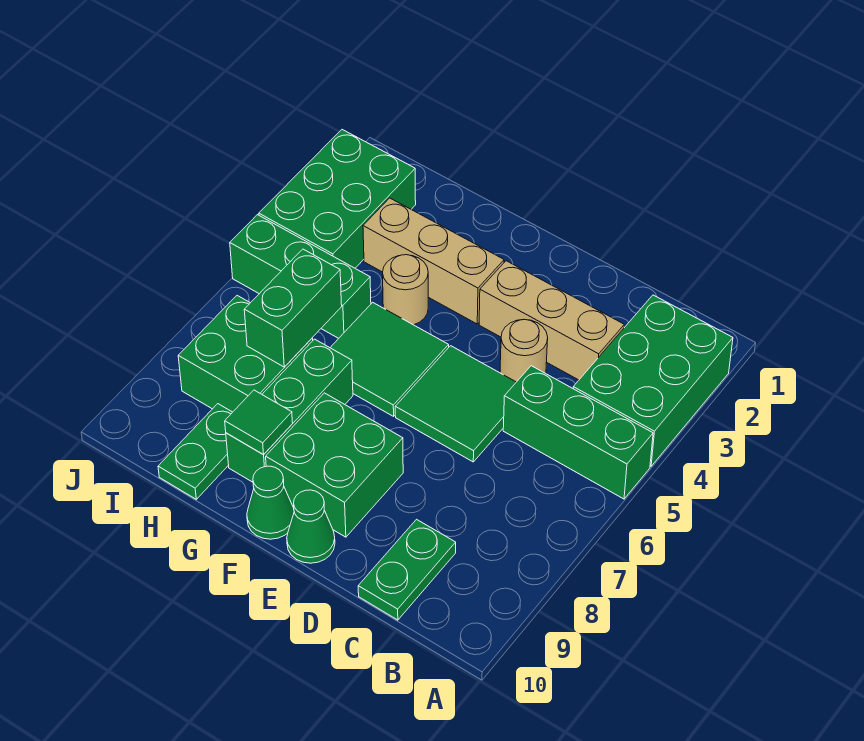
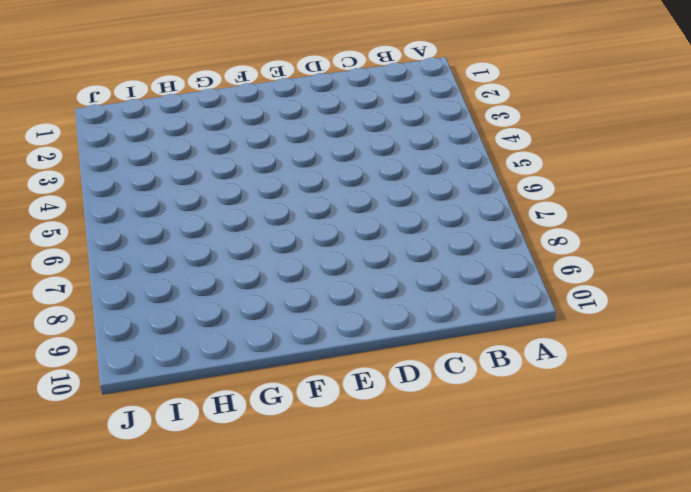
none -> green brick A2:B4 level 1
none -> green brick A5:C5 level 1
none -> tan brick C3:E3 level 1

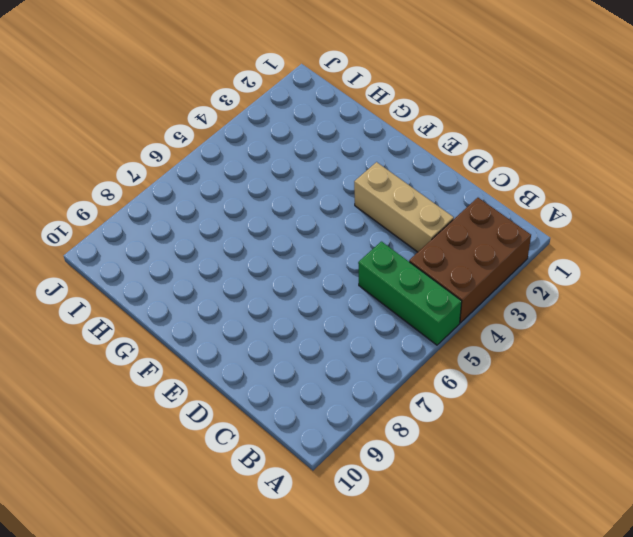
brown brick A2:B4 level 1 -> green brick A2:B4 level 1
none -> green plate C9:C10 level 1
none -> tan round brick D4 level 1
none -> green tile D5:E6 level 1

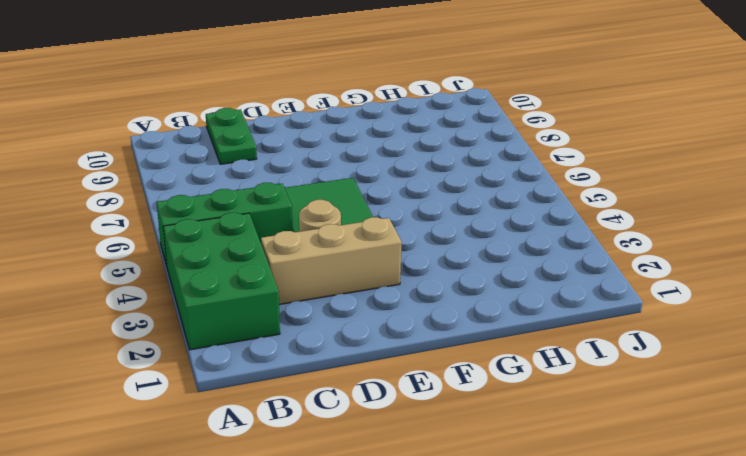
none -> green brick E8:F9 level 1
none -> green cone E10 level 1
none -> tan brick F3:H3 level 1

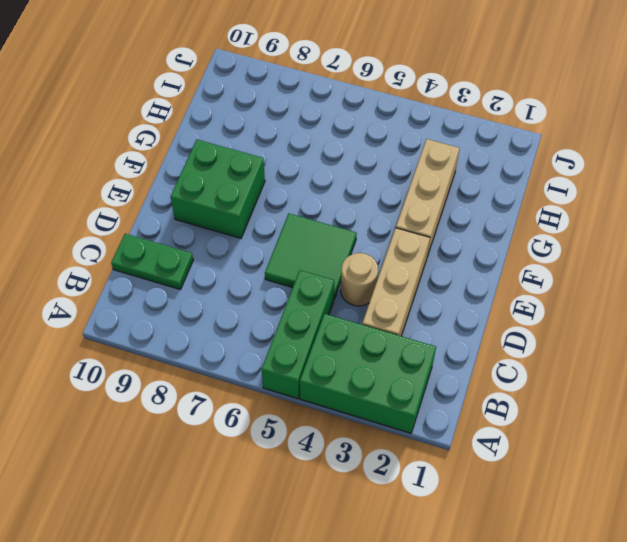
none -> green cone E10 level 1
none -> green tile F5:G6 level 1
none -> green cone F10 level 1

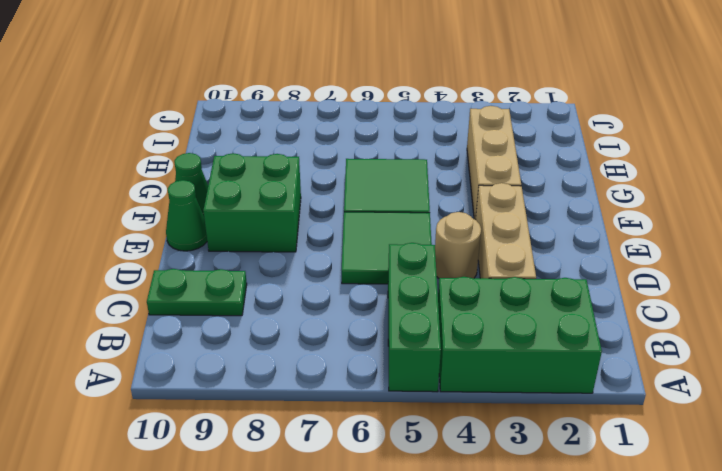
none -> tan round brick G4 level 1
none -> green brick G7:G9 level 1
none -> green brick H5:J5 level 1

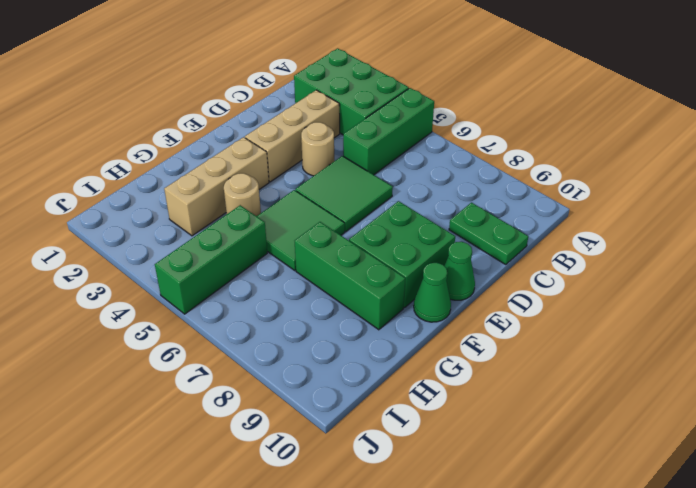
none -> green brick H7:I8 level 1
none -> green plate H9:H10 level 1
none -> green brick I2:J4 level 1

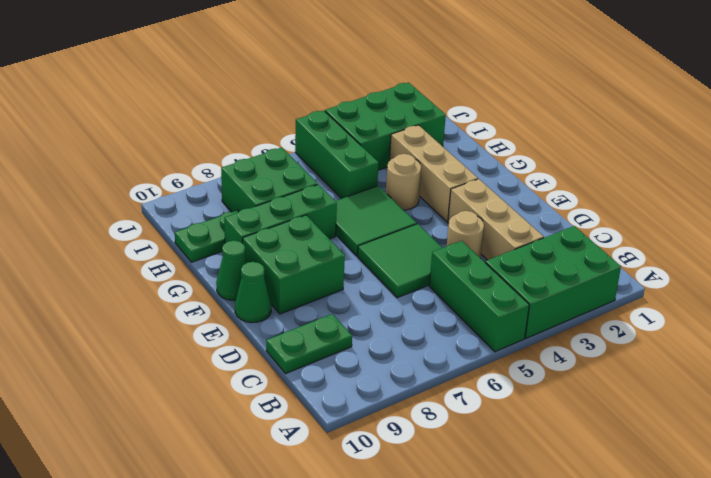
none -> green tile G9 level 2
none -> green brick H6:H7 level 2

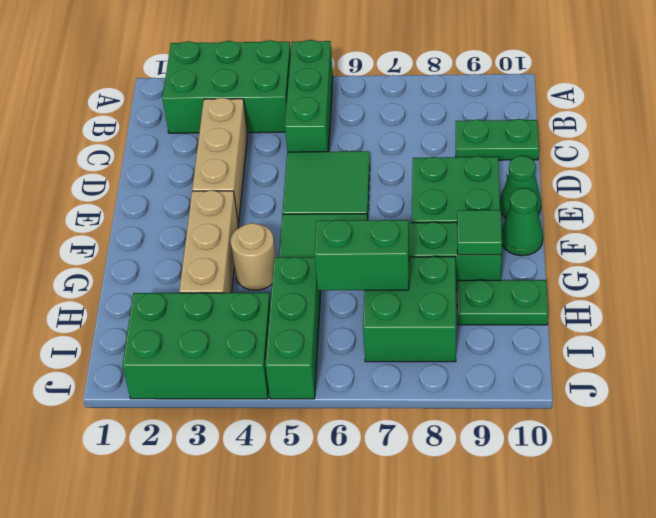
none -> tan round brick D4 level 1

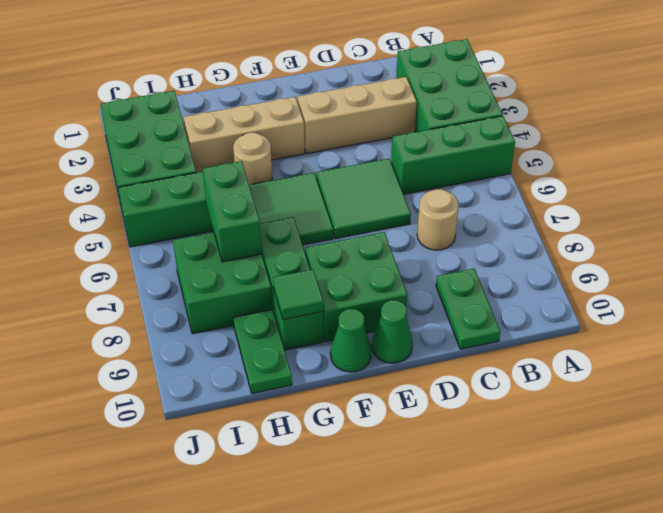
tan round brick C7 level 1 -> tan round brick D4 level 1

